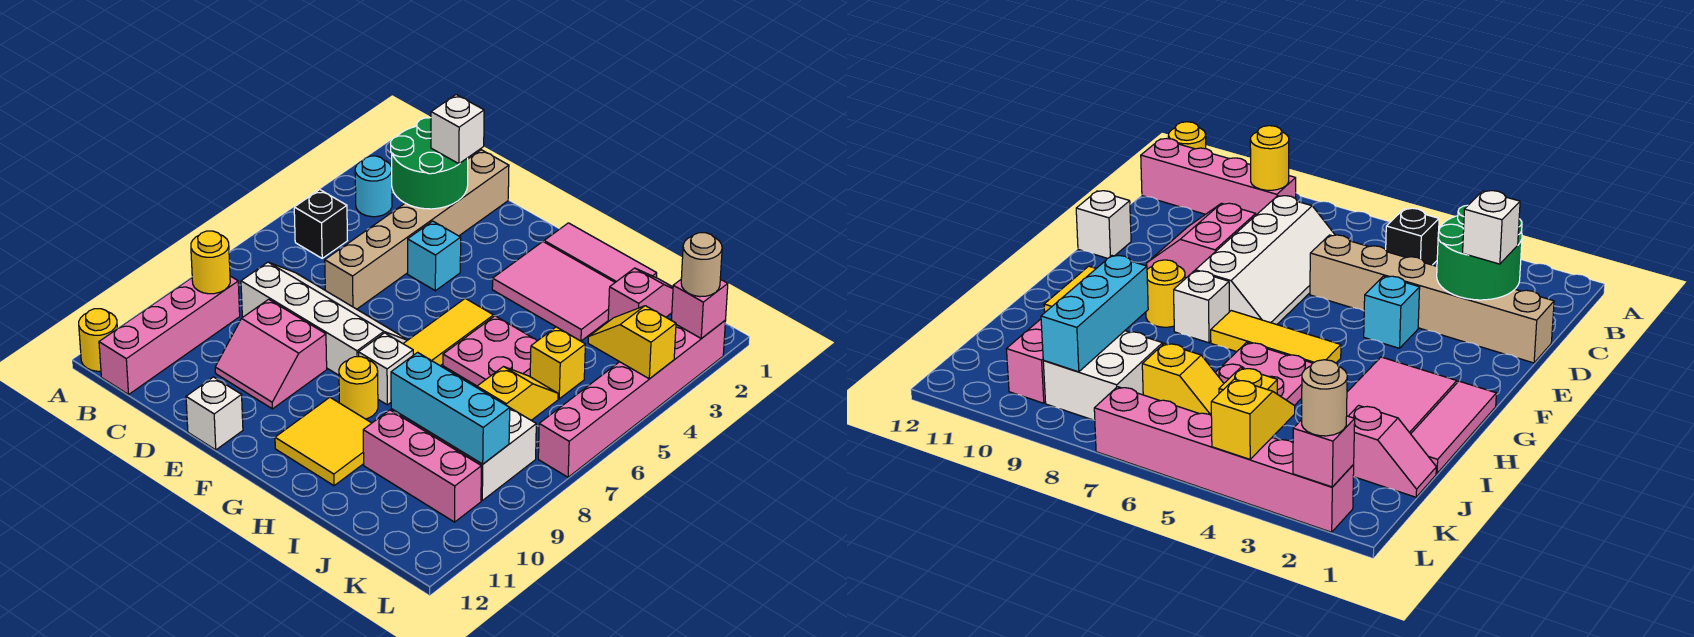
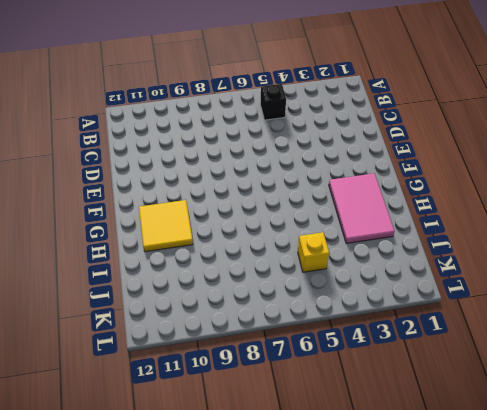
none -> yellow round brick A12 level 1
none -> cyan round brick B3 level 1
none -> pink brick B9:B12 level 1

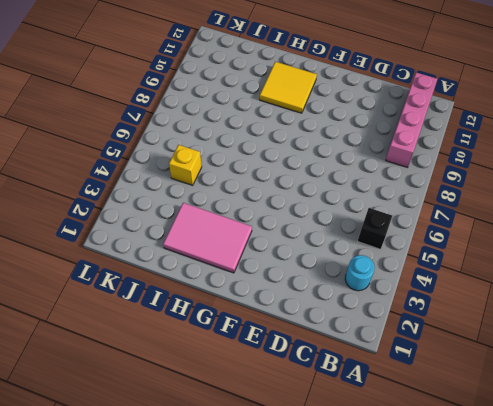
none -> yellow round brick A12 level 1
none -> white slope C7:F8 level 1 top 8
none -> tan brick D1:D6 level 1

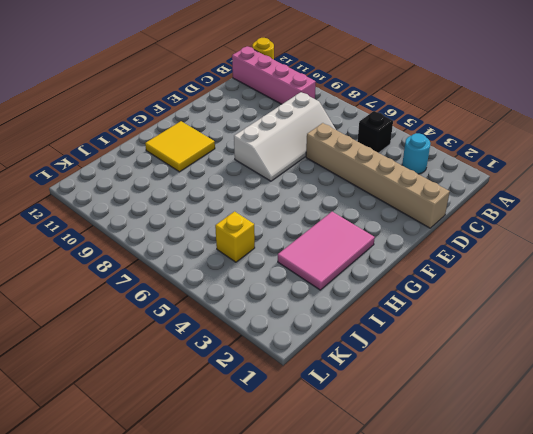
none -> pink slope D9:E10 level 1 top 9
none -> cyan brick E4 level 1
none -> white brick E12 level 1

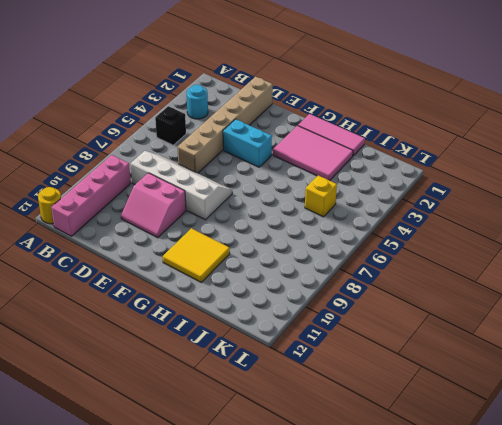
cyan brick E4:F4 level 1 -> cyan brick E4 level 1
none -> white brick E12 level 1
none -> yellow tile G5:G7 level 1
none -> white brick G8 level 1

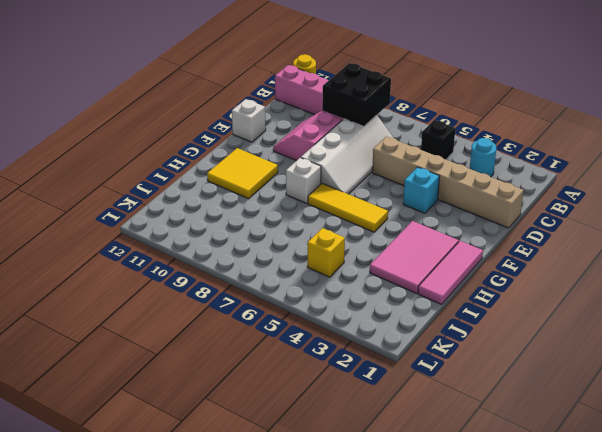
black brick B8:C9 level 2 -> yellow round brick B9 level 2
none -> yellow round brick G9 level 1
none -> pink plate H5:I6 level 1
none -> pink brick I10:K10 level 1

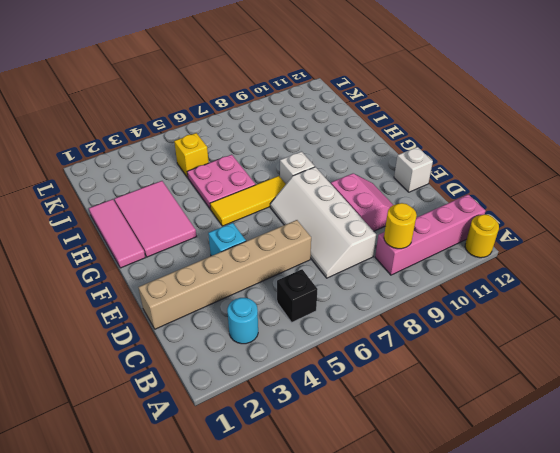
none -> yellow round brick G9 level 1
none -> yellow tile G10:H11 level 1
none -> pink brick I10:K10 level 1

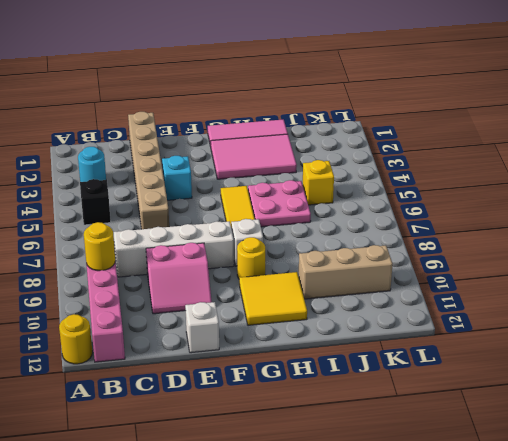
tan brick I10:K10 level 1 -> pink brick I10:K10 level 1
none -> pink slope J1:J2 level 1 top 2
none -> yellow slope J6:J7 level 1 top 7
none -> white brick J8:K9 level 1

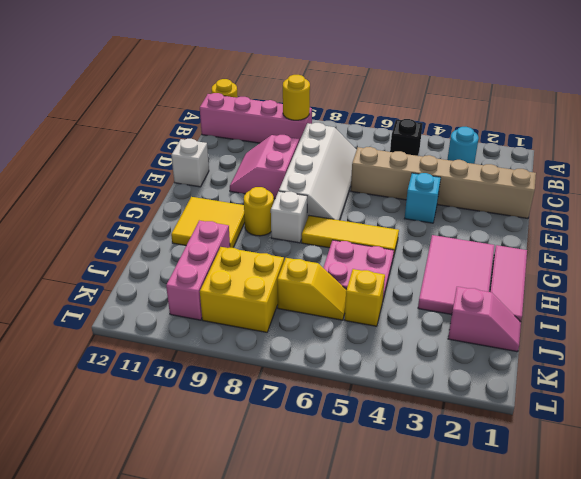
yellow brick J8:K9 level 1 -> white brick J8:K9 level 1
none -> pink brick L2:L7 level 1
none -> green round brick C2:D3 level 2
none -> cyan brick I9:K9 level 2

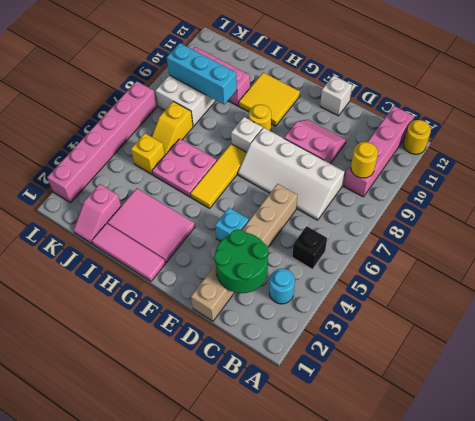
none -> yellow slope K4:L4 level 2 top L
none -> pink brick L2 level 2
none -> white brick D2 level 3

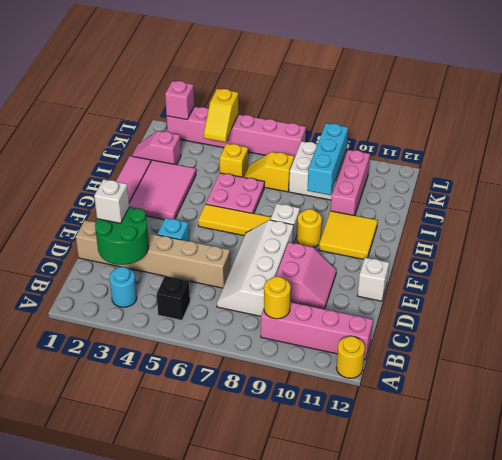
none -> tan round brick L2 level 3

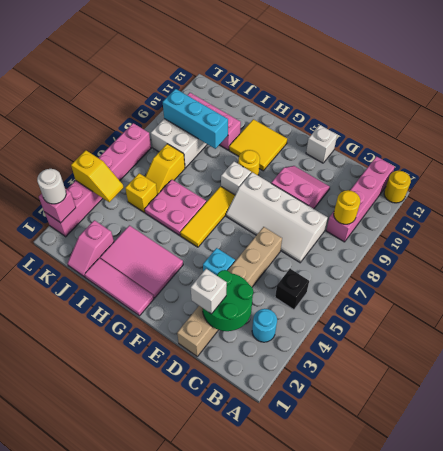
white round brick L2 level 3 -> tan round brick L2 level 3

